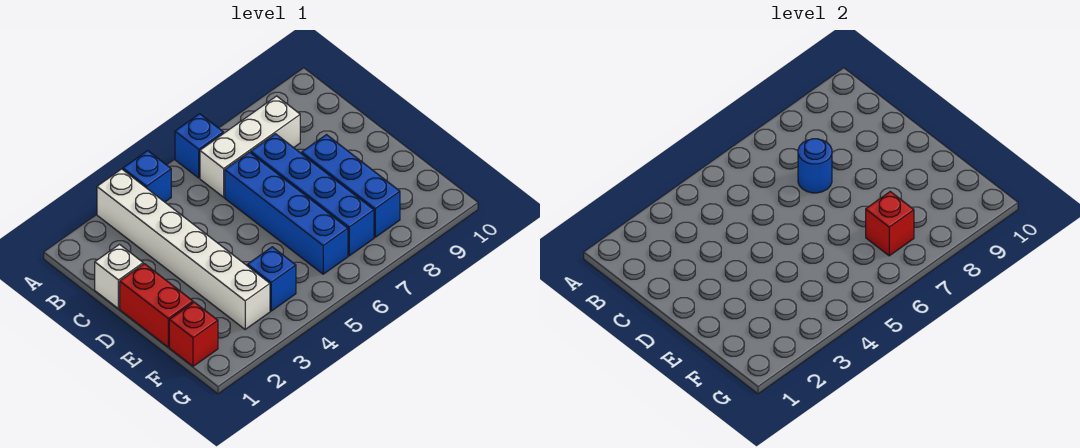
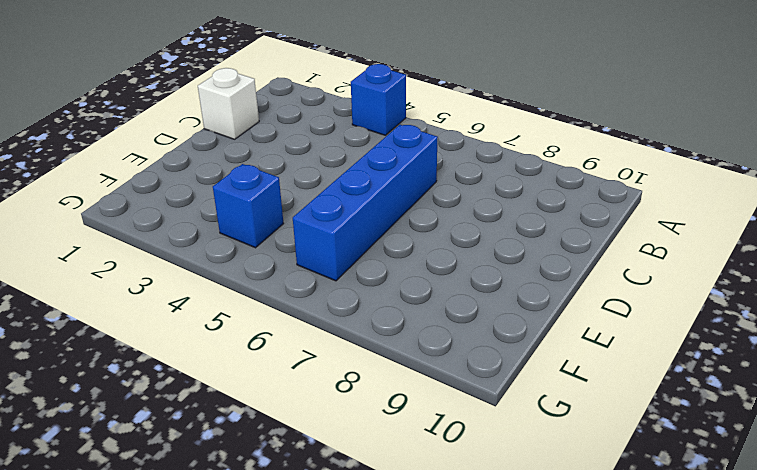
none -> white brick A3:F3 level 1
none -> blue brick A6 level 1
none -> white brick B6:B8 level 1

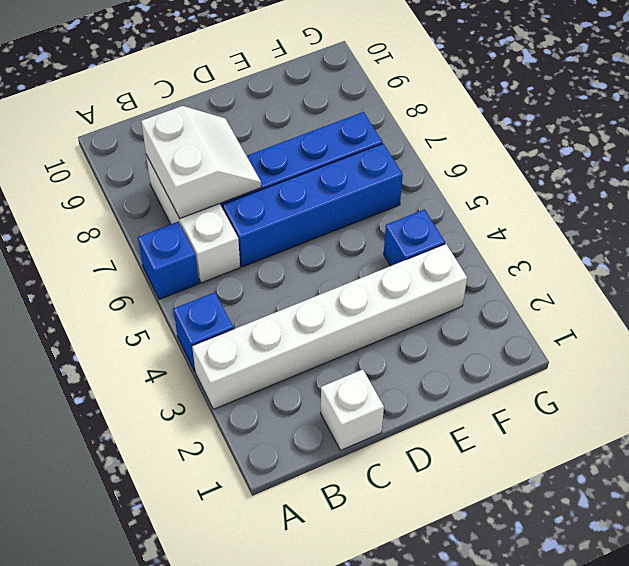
white slope B7:C8 level 2 top B -> blue round brick C7 level 2
none -> red brick D1:E1 level 1
none -> blue brick D8:F8 level 1
none -> red brick F1 level 1

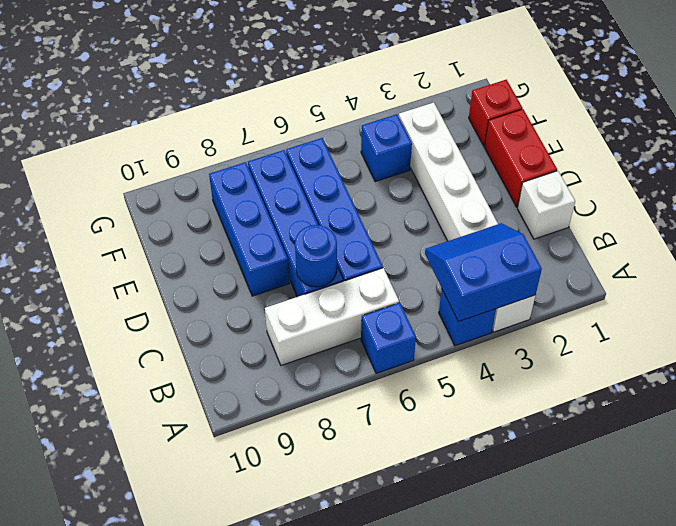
blue slope A3:B4 level 2 top A -> none
none -> red brick F7 level 2

